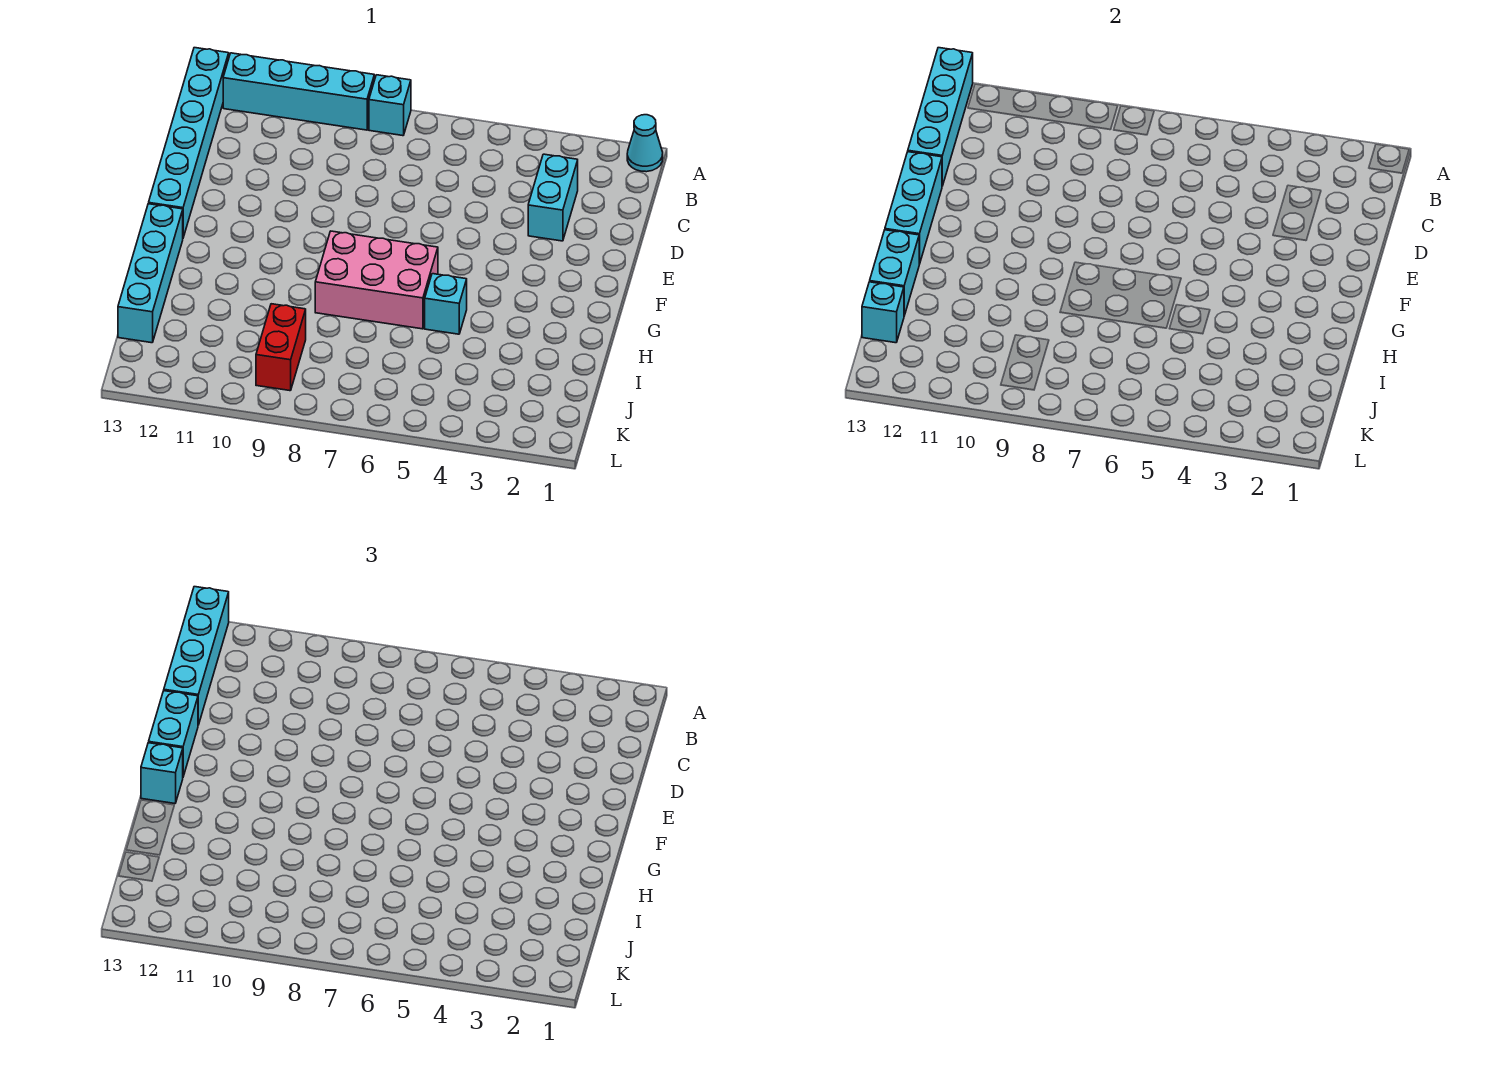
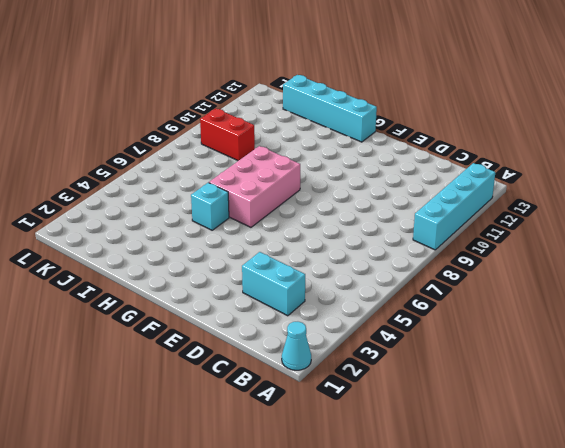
none -> cyan brick A8 level 1
none -> cyan brick A13:F13 level 1
none -> cyan brick A13:D13 level 2

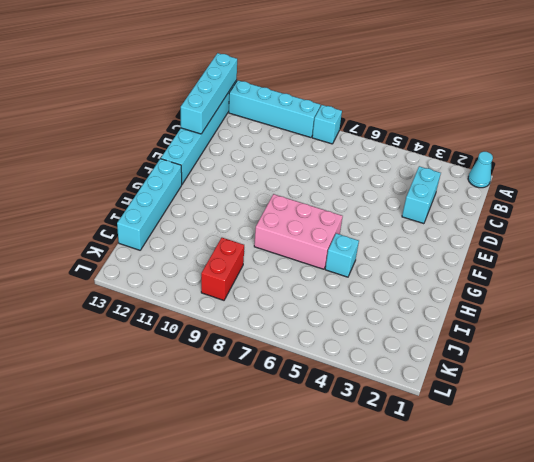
none -> cyan brick E13:G13 level 2
none -> cyan brick H13:I13 level 2
none -> cyan brick J13 level 2

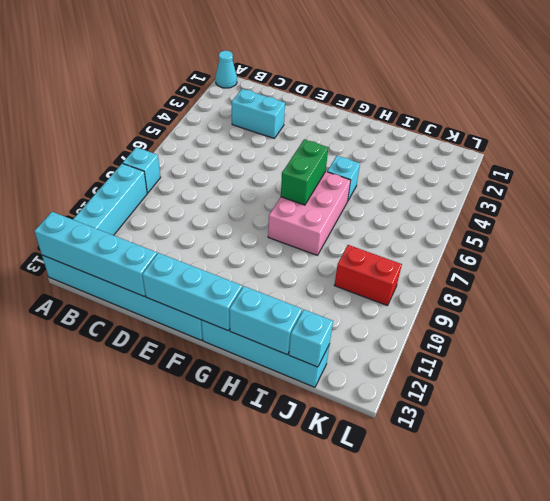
green brick G6:G7 level 2 -> none
none -> cyan brick A13:D13 level 3
none -> cyan brick E13:F13 level 3
none -> cyan brick G13 level 3

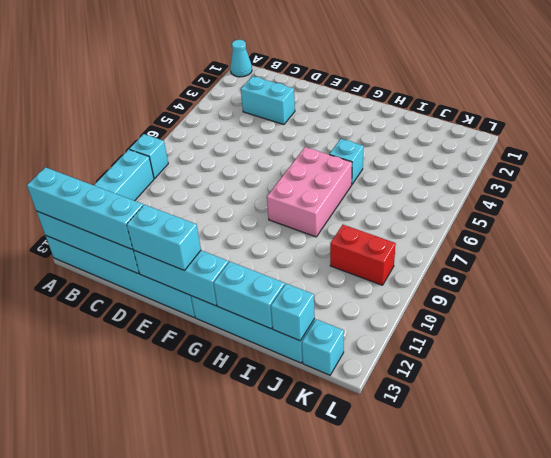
cyan brick K13 level 1 -> cyan brick G13 level 3

